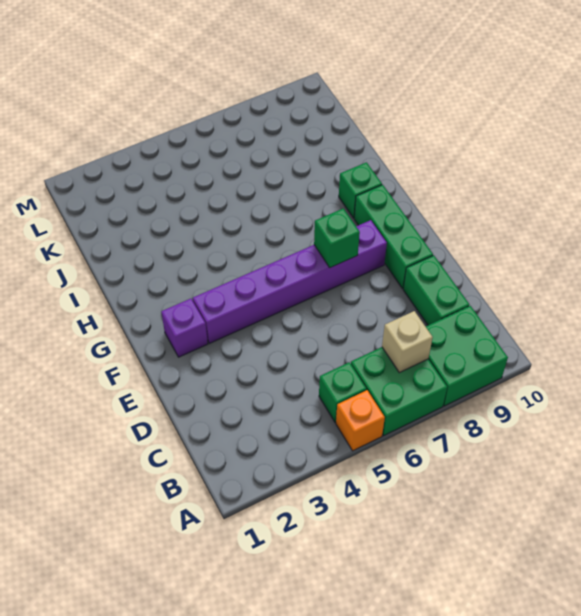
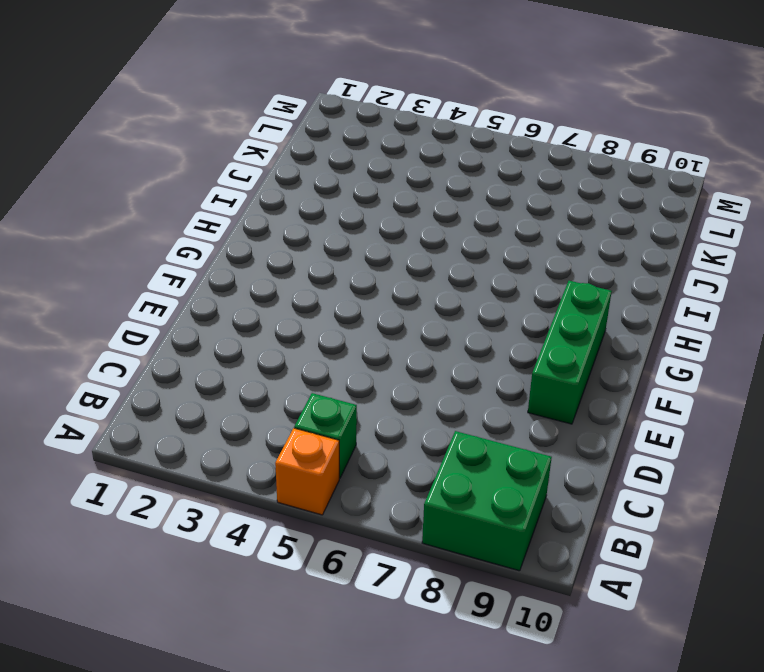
none -> green brick A6:B7 level 1
none -> green brick C9:D9 level 1

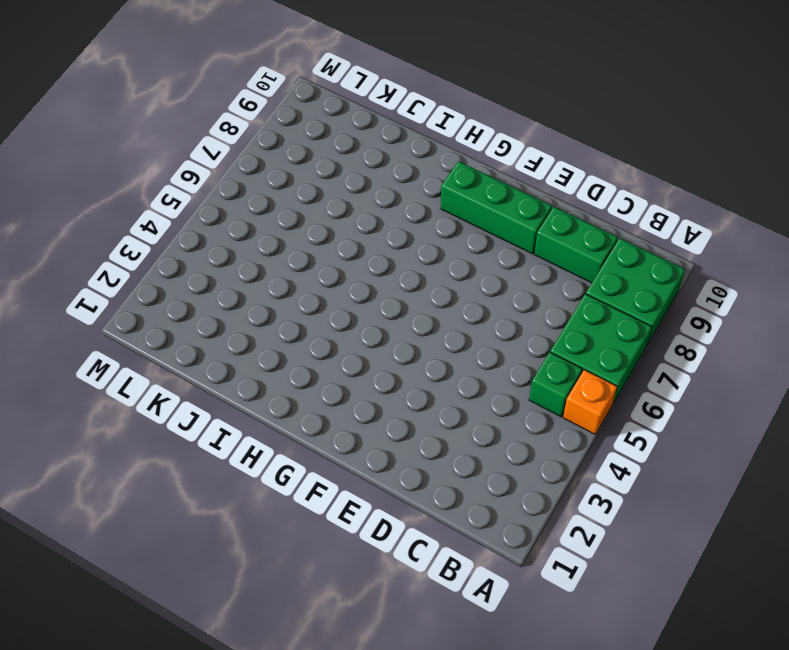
none -> purple brick F2 level 1
none -> purple brick F3:F8 level 1

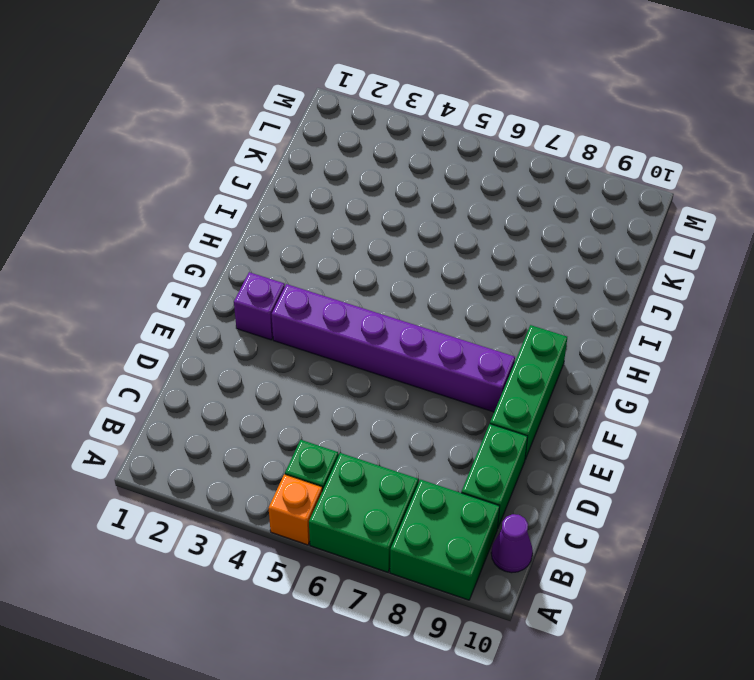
purple cone B10 level 1 -> none
none -> green brick H9 level 1
none -> tan brick B7 level 2

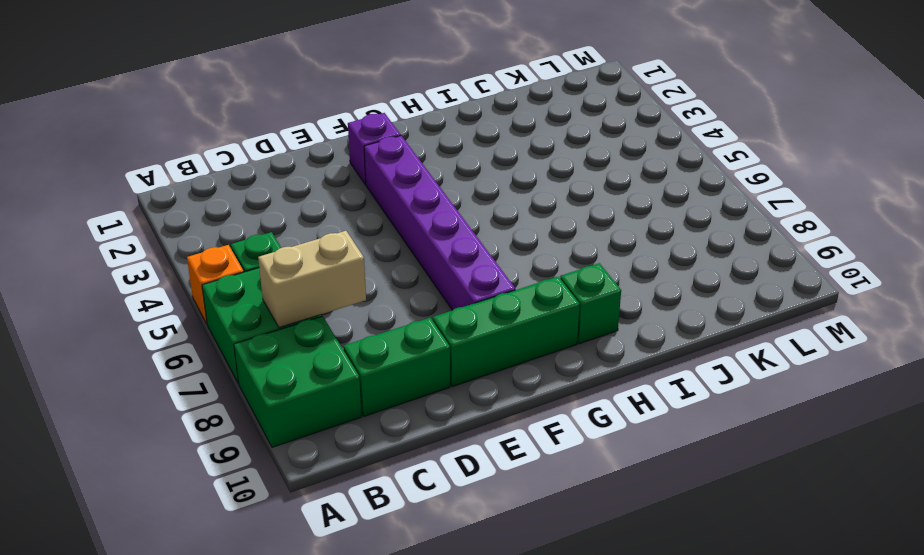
tan brick B7:C7 level 2 -> tan brick B7 level 2
none -> green brick F7 level 2

